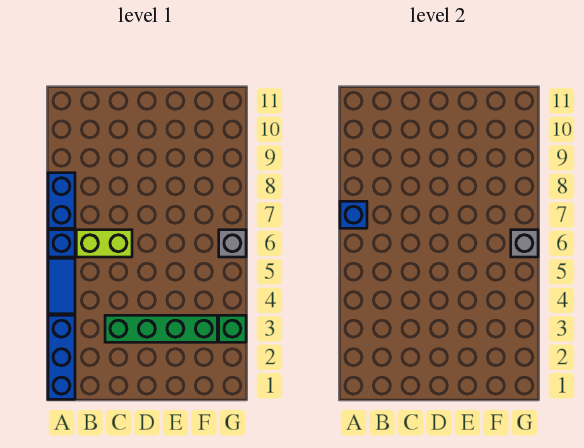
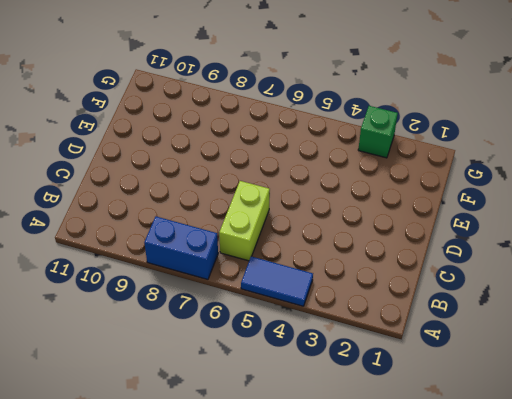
none -> blue brick A1:A3 level 1
none -> blue brick A6 level 1

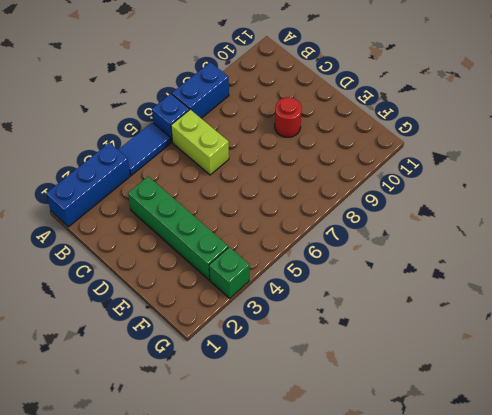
red round brick D9 level 1 -> none
none -> grey brick G6 level 1
none -> blue brick A7 level 2

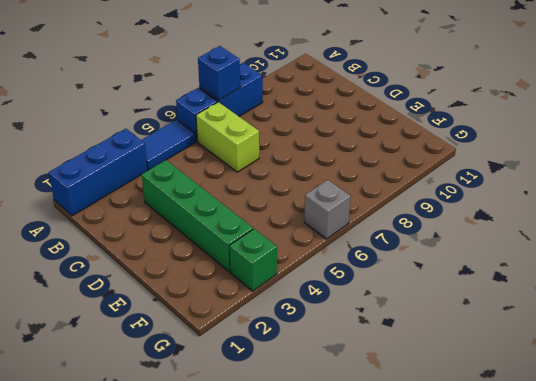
none -> grey brick G6 level 2

